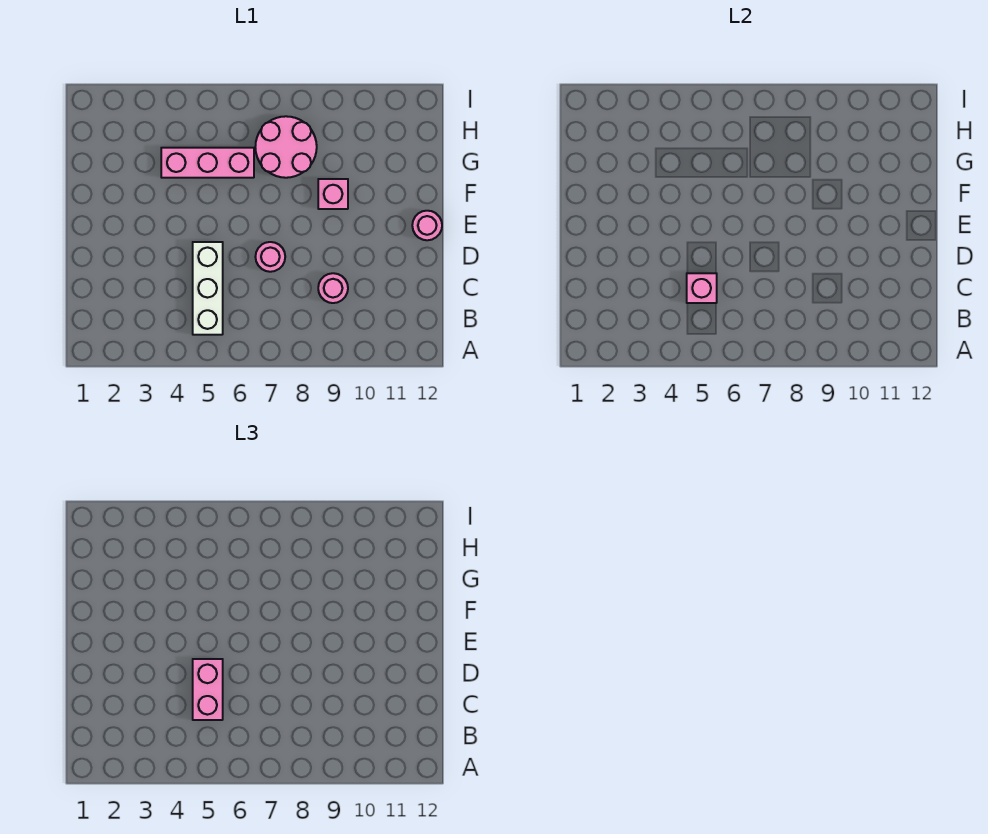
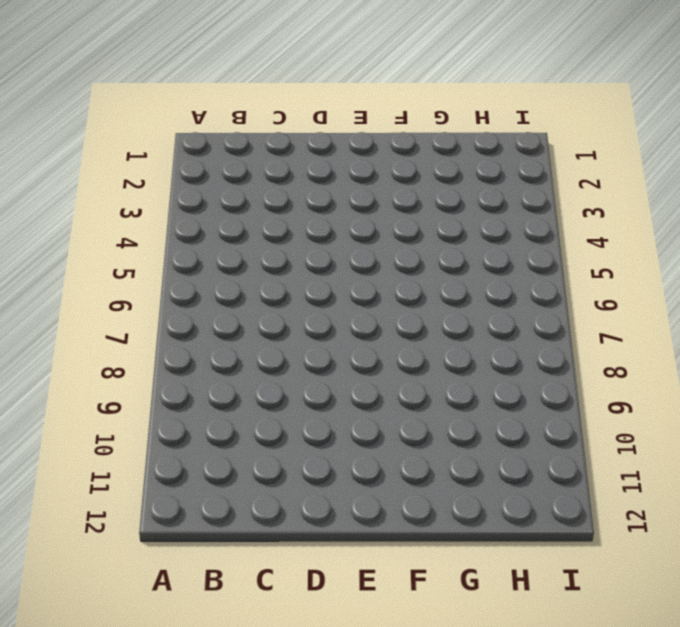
none -> white brick B5:D5 level 1
none -> pink round brick C9 level 1

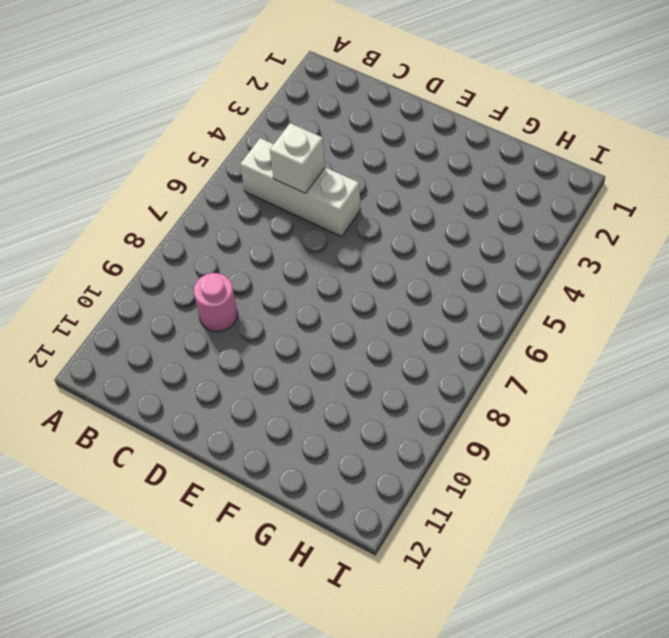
white brick C5 level 2 -> pink brick C5 level 2
none -> pink round brick D7 level 1
none -> pink round brick E12 level 1

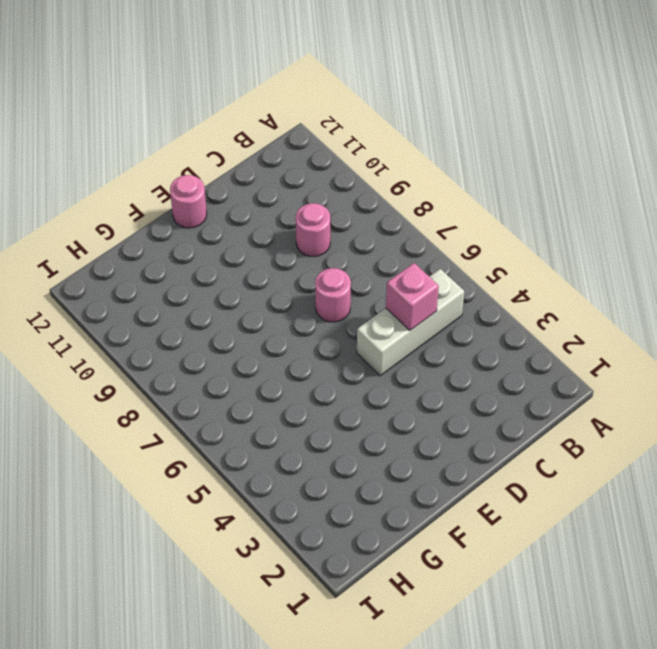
none -> pink brick F9 level 1
none -> pink brick G4:G6 level 1

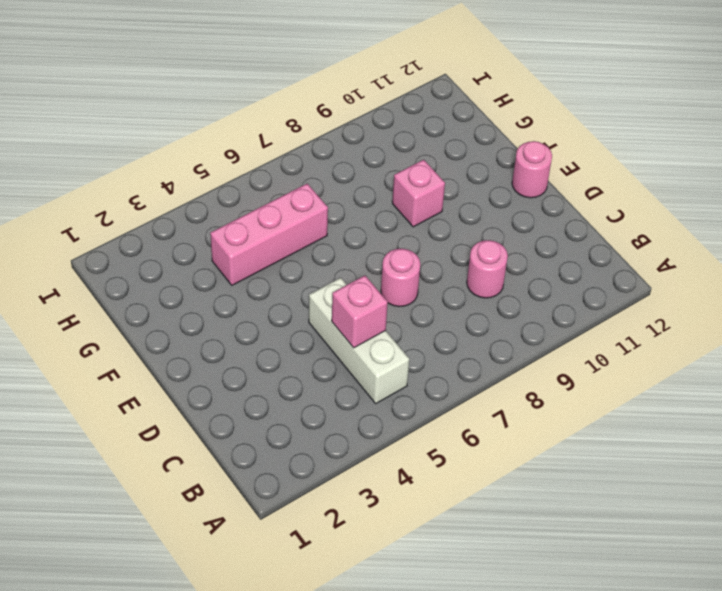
none -> pink round brick G7:H8 level 1
none -> pink brick C5:D5 level 3

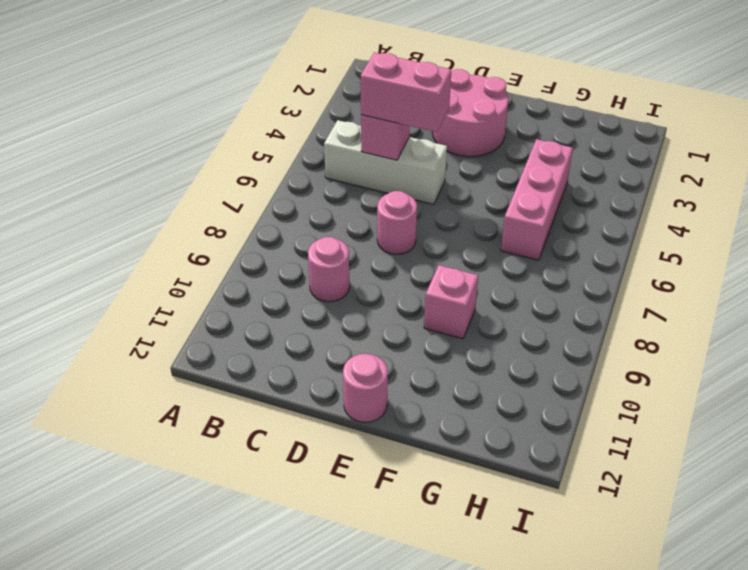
pink round brick D2:E3 level 1 -> pink round brick G7:H8 level 1

